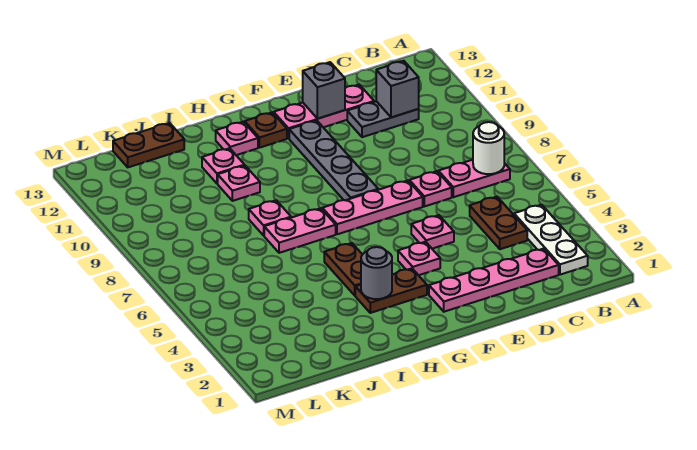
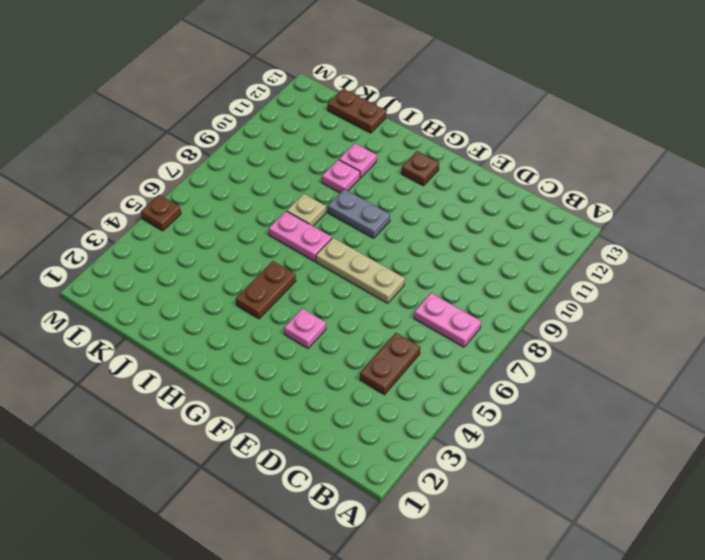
tan plate E7:G7 level 1 -> pink plate E7:G7 level 1
grey plate G9:H9 level 1 -> grey plate C11:D11 level 1
tan plate I8 level 1 -> pink plate I8 level 1
brown plate M5 level 1 -> none
none -> white plate B2:B4 level 1
none -> pink plate C2:F2 level 1
none -> pink plate D7 level 1

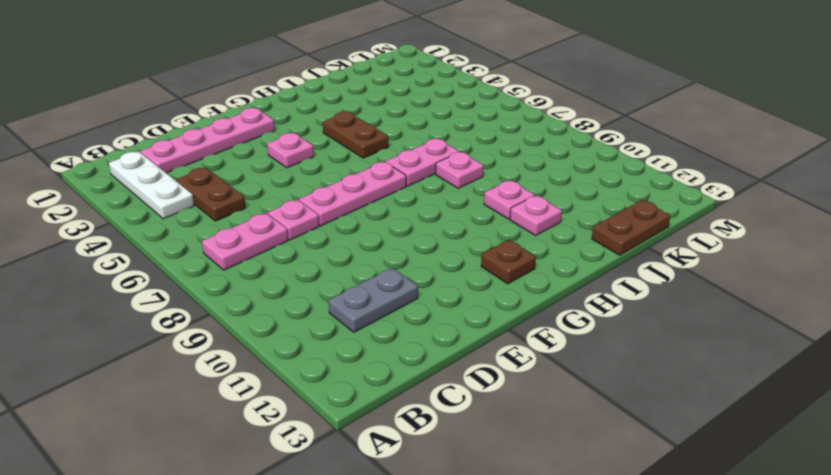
none -> pink plate D12:F12 level 1
none -> pink plate E5 level 1
none -> grey plate F8:F11 level 1

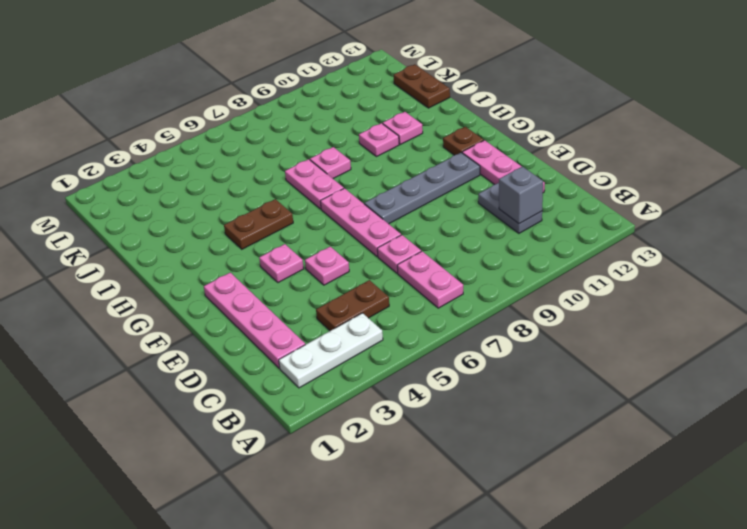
none -> brown plate G3:H3 level 1
none -> pink plate H12 level 1
none -> white round brick B7 level 2

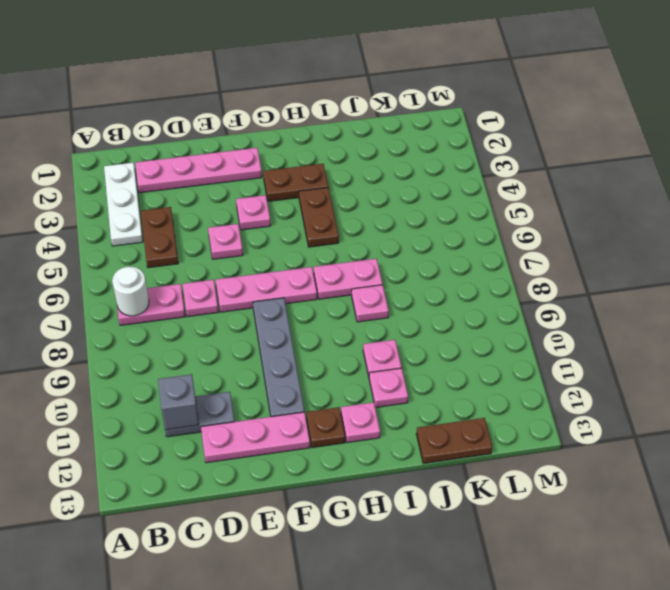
none -> grey brick E12 level 2
none -> grey round brick H3 level 2

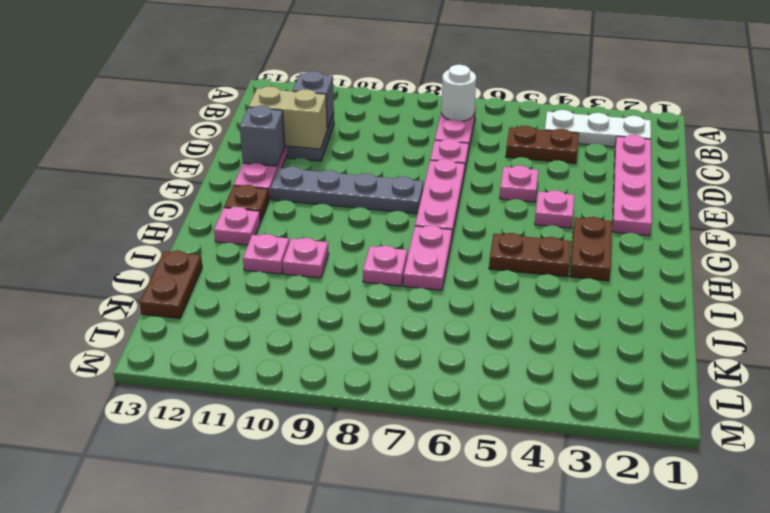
tan brick D11:D12 level 2 -> none
none -> grey round brick H3 level 2

